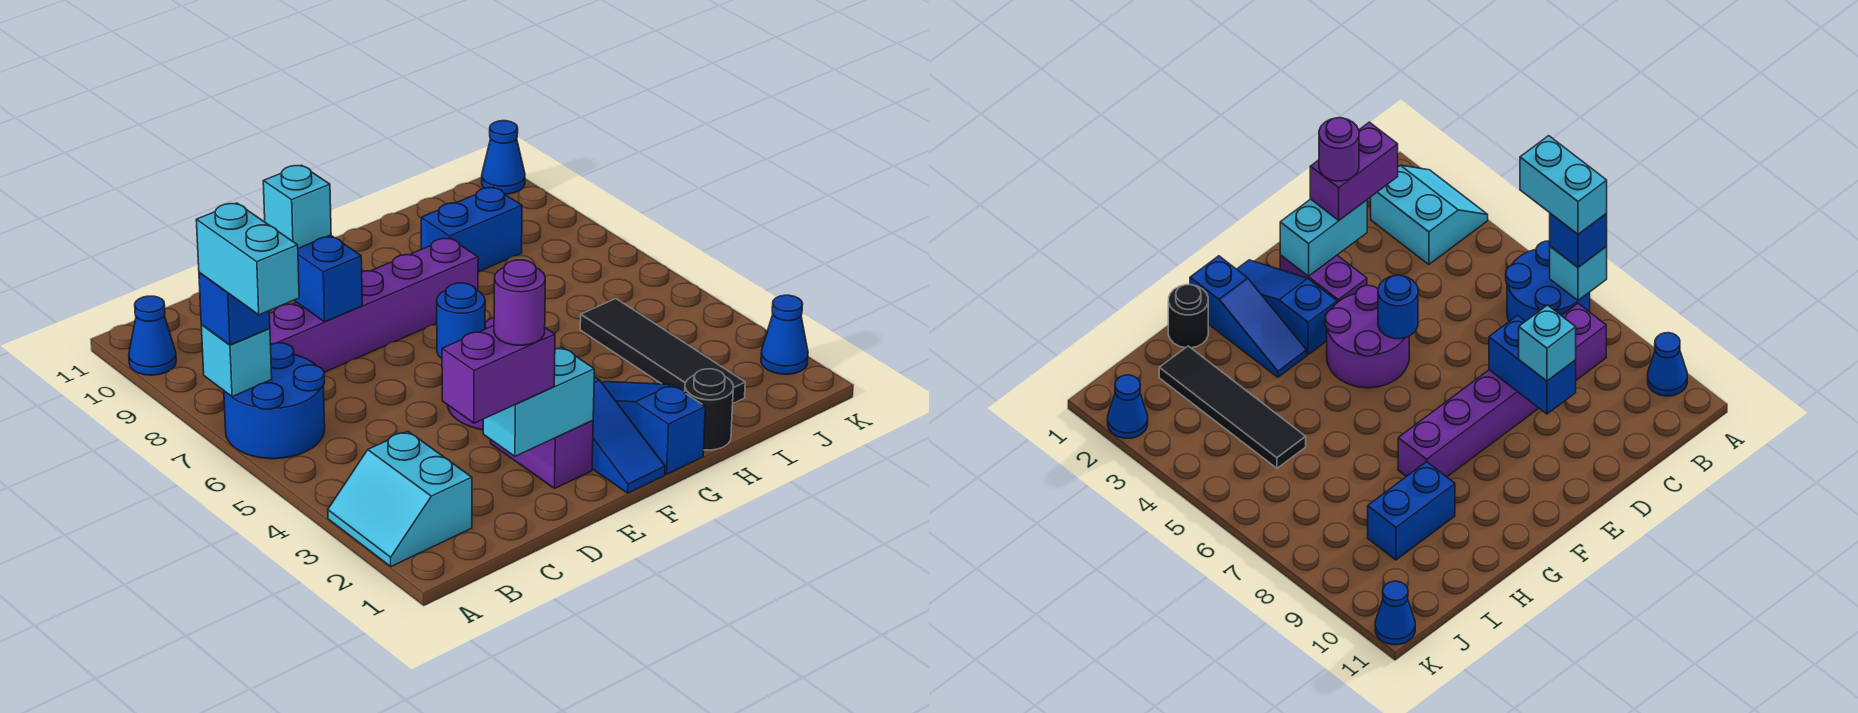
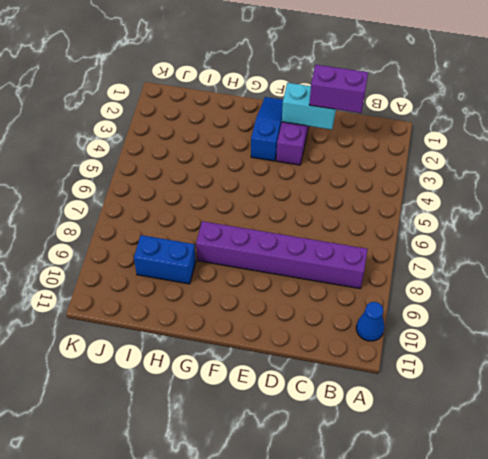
none -> cyan slope A2:B3 level 1 top B
none -> blue round brick A6:B7 level 1
none -> purple round brick E4:F5 level 1

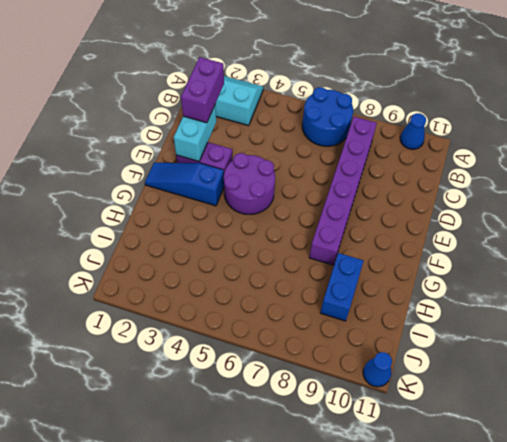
none -> blue slope G1:G3 level 1 top 1
none -> black round brick H1 level 1
none -> black tile I2:I5 level 1

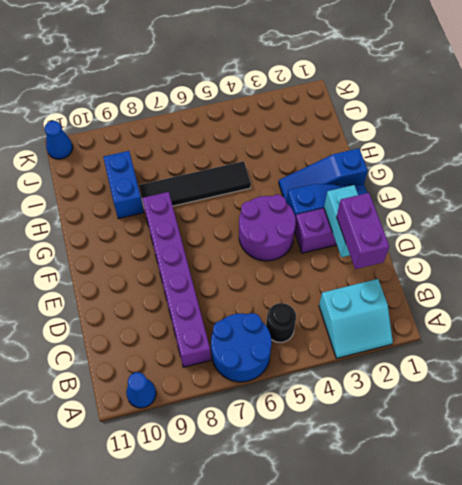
black round brick B5 level 1 -> black round brick H1 level 1
black tile H5:H8 level 1 -> black tile I2:I5 level 1
none -> blue cone K2 level 1
none -> cyan brick A7 level 2
none -> blue brick D8:D9 level 2

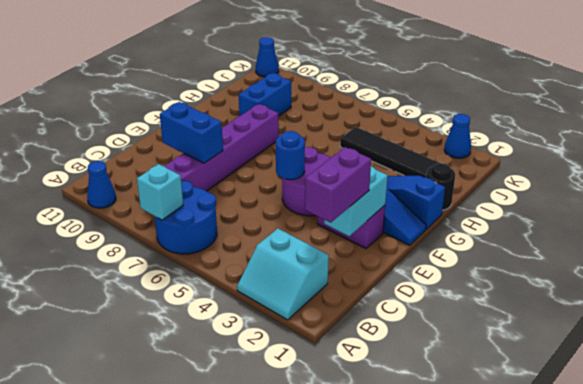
none -> blue brick A7 level 3
none -> cyan brick D9 level 3
none -> cyan brick A6:A7 level 4

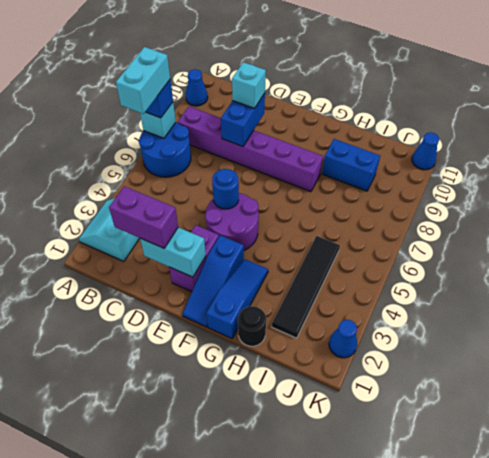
none -> purple round brick D2 level 4

